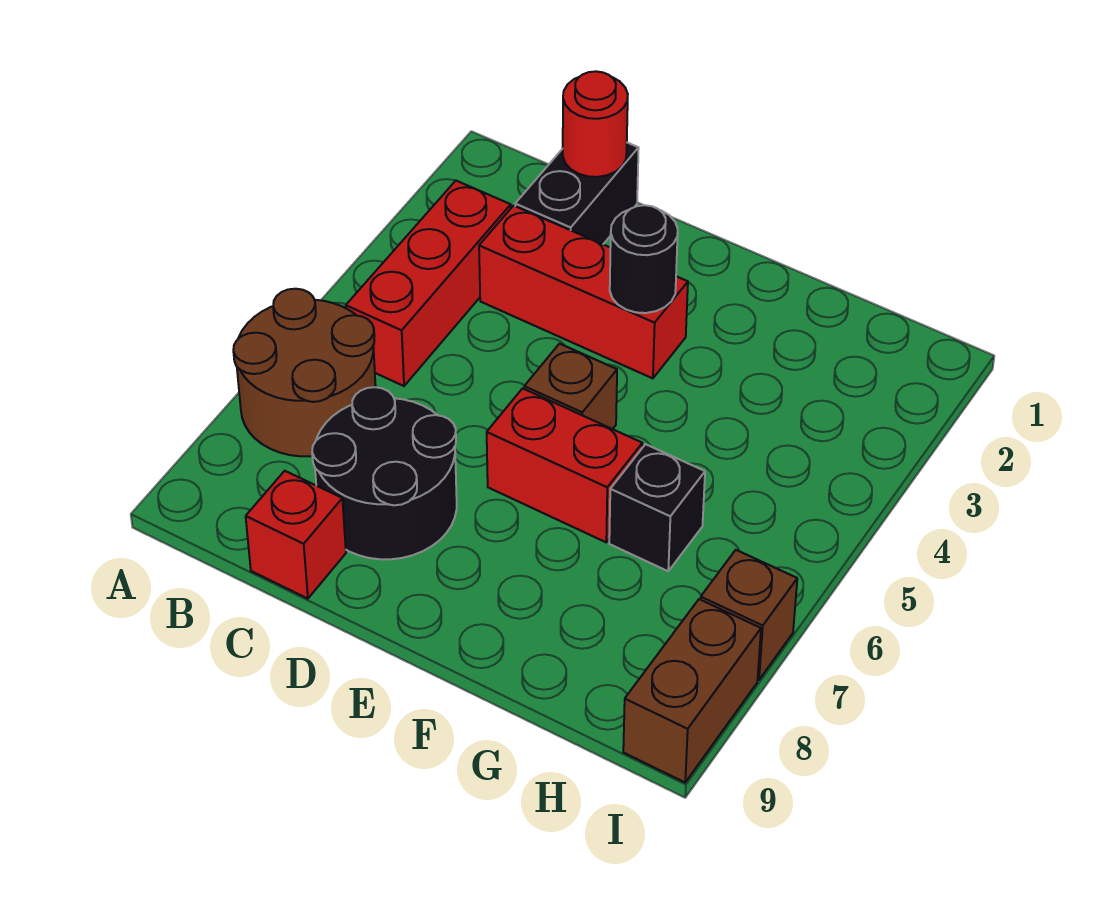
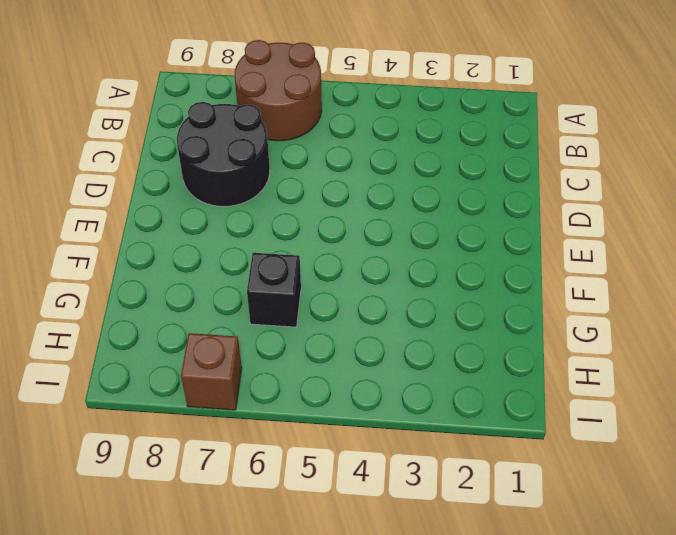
none -> red brick B3:B5 level 1
none -> black brick C1:C2 level 1
none -> red brick C3:E3 level 1

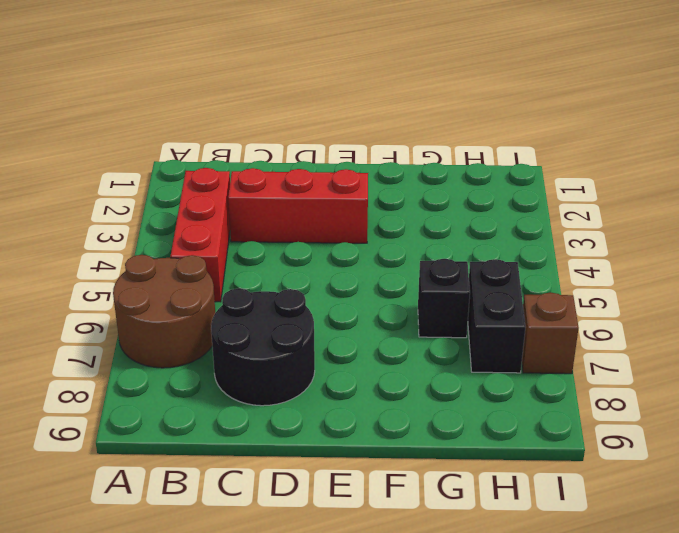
black brick H6:H7 level 1 -> black brick C1:C2 level 1
none -> red brick C9 level 1
none -> brown brick E5 level 1
none -> red brick E6:F6 level 1

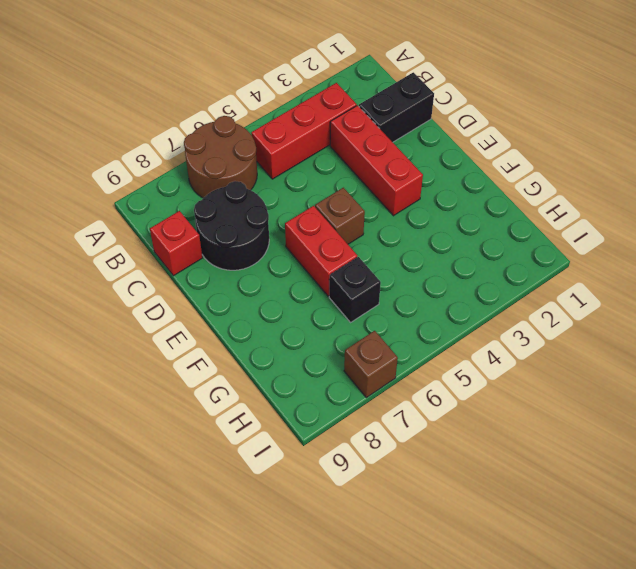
none -> brown brick I8:I9 level 1
none -> red round brick C1 level 2
none -> black round brick E3 level 2

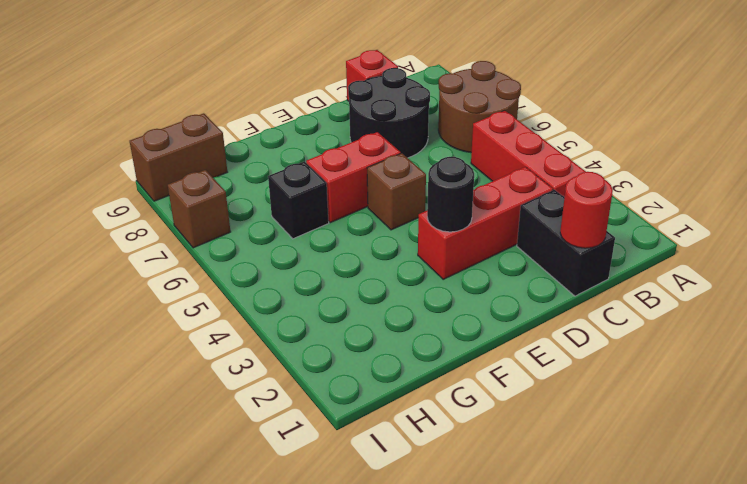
brown brick H9:I9 level 1 -> brown brick I8:I9 level 1

